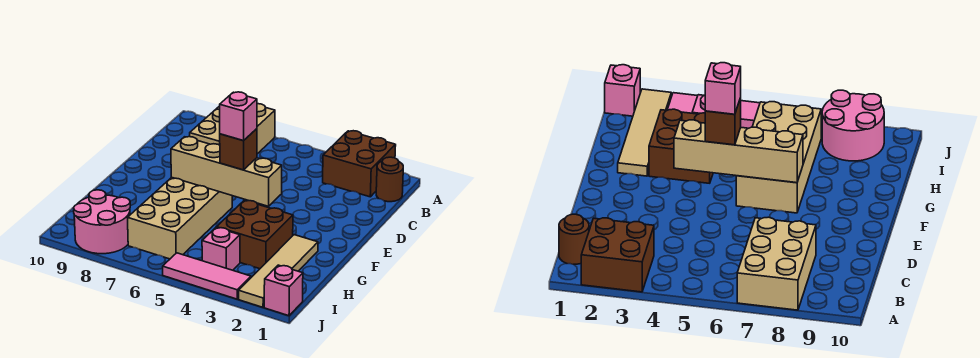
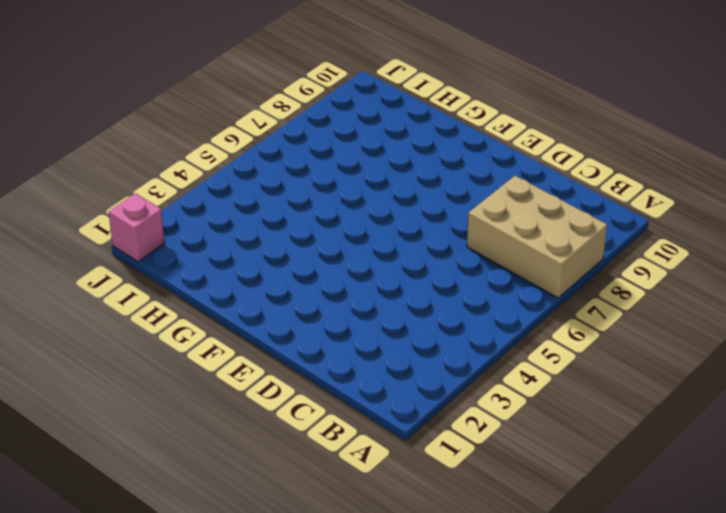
none -> brown brick A2:B3 level 1
none -> brown round brick B1 level 1
none -> tan brick F6:I7 level 1

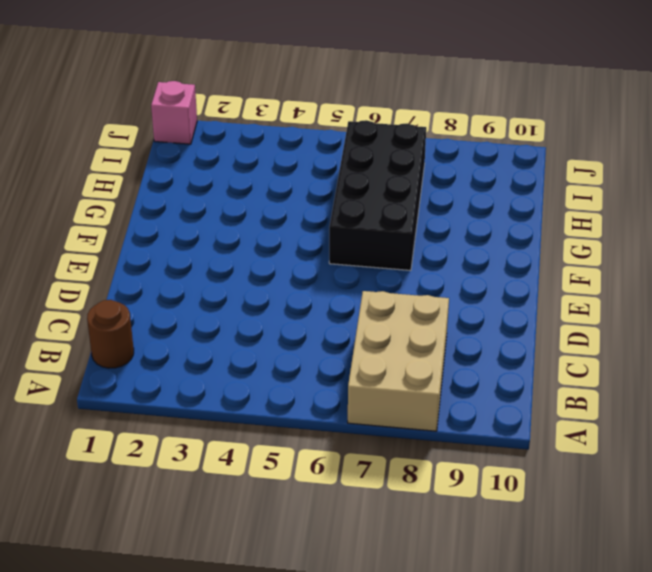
black brick F6:I7 level 1 -> tan brick F6:I7 level 1
none -> brown brick A2:B3 level 1
none -> tan tile G2:J2 level 1
none -> brown brick G3:H4 level 1

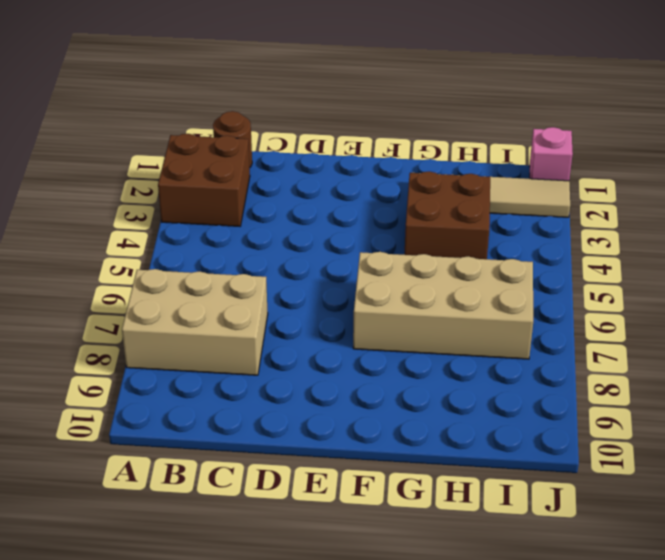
none -> pink brick I4 level 1
none -> pink round brick I8:J9 level 1
none -> pink tile J3:J5 level 1

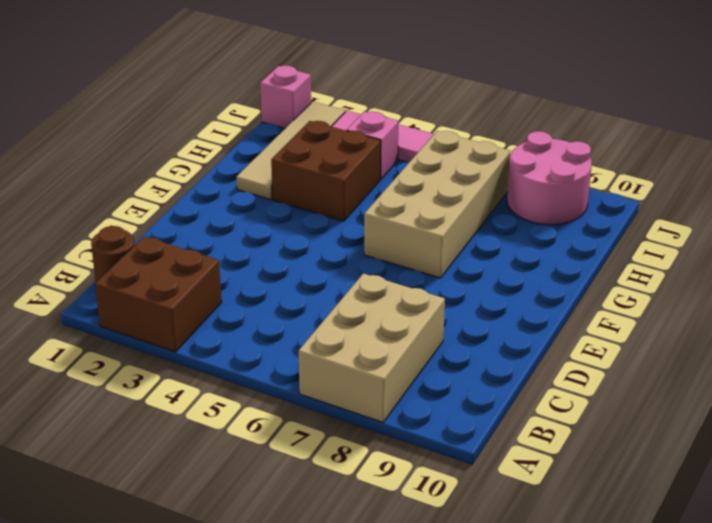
none -> tan brick F4:F7 level 2
none -> brown brick F5 level 3
none -> pink brick F5 level 4

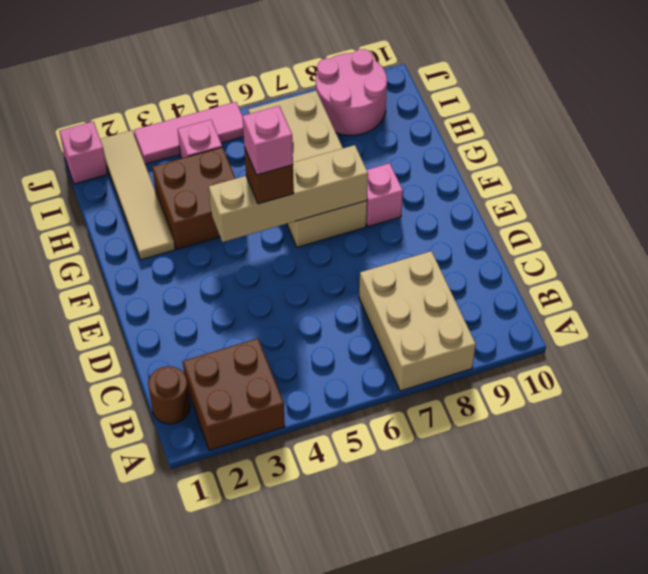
pink brick F8 level 1 -> none

